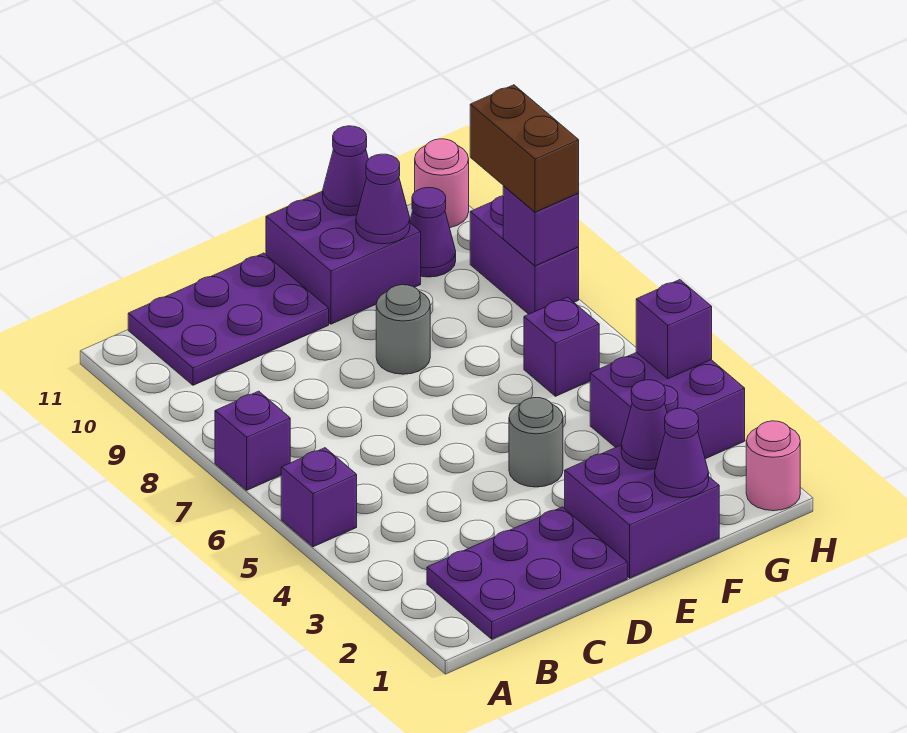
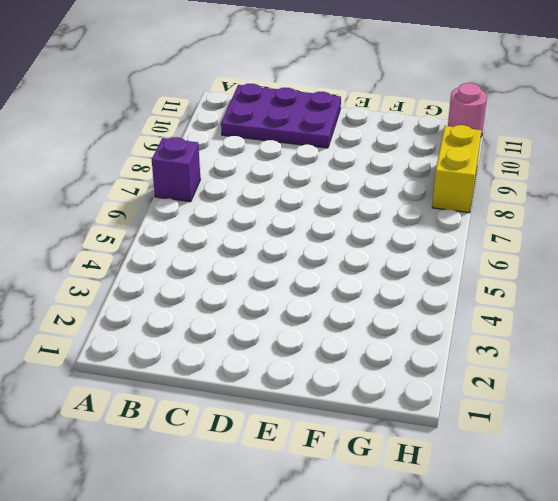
yellow brick H8:H9 level 1 -> purple brick H8:H9 level 1
none -> purple brick A5 level 1
none -> purple plate B1:D2 level 1
none -> purple brick E1:F2 level 1

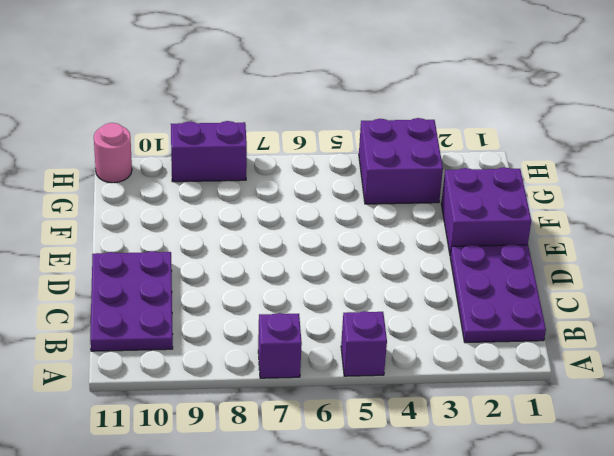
none -> grey round brick E4 level 1
none -> grey round brick E8 level 1
none -> purple brick E10:F11 level 1

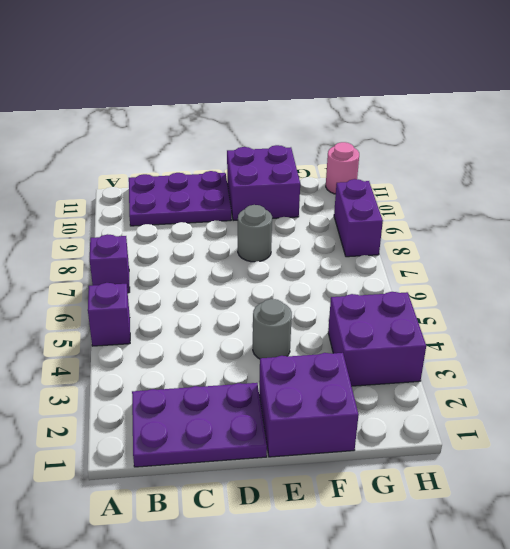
none -> purple brick G6 level 1
none -> purple cone G10 level 1
none -> pink round brick H1 level 1

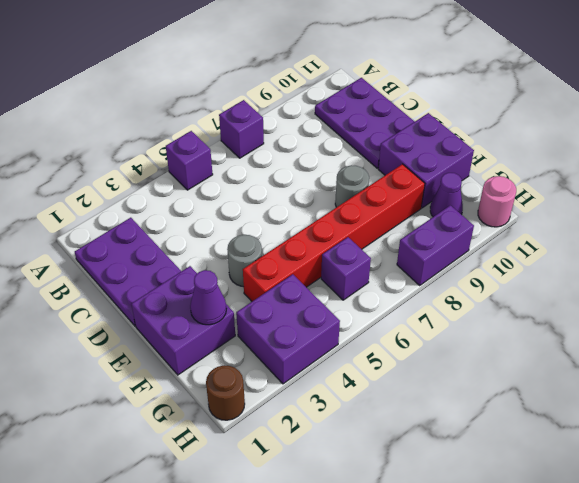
red brick F4:F9 level 1 -> none
brown round brick H1 level 1 -> pink round brick H1 level 1
none -> purple cone F1 level 2
none -> purple cone F10 level 2
none -> purple cone F11 level 2

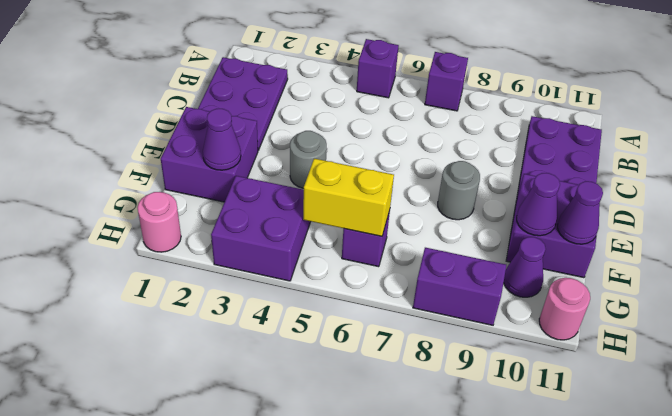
yellow brick G5:G6 level 2 -> none
none -> purple cone F1 level 2
none -> purple brick H4 level 2
none -> purple brick H8 level 2

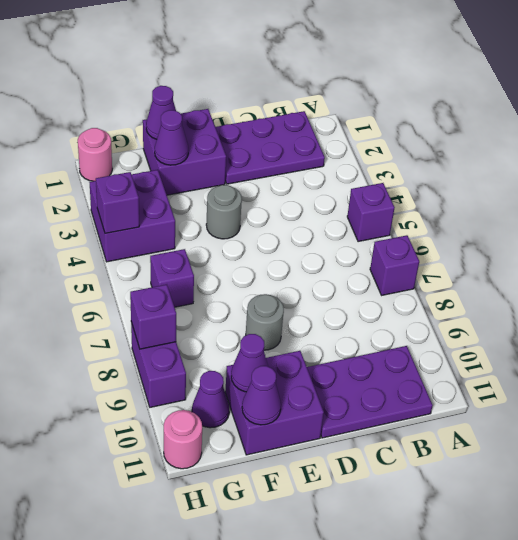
none -> brown brick H8:H9 level 3

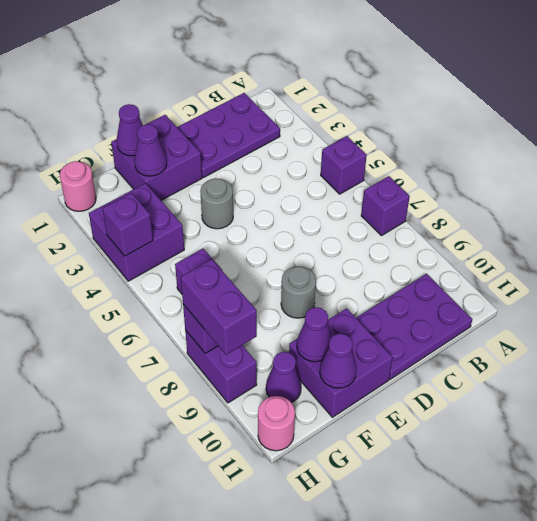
purple brick H8:H9 level 3 -> brown brick H8:H9 level 3

